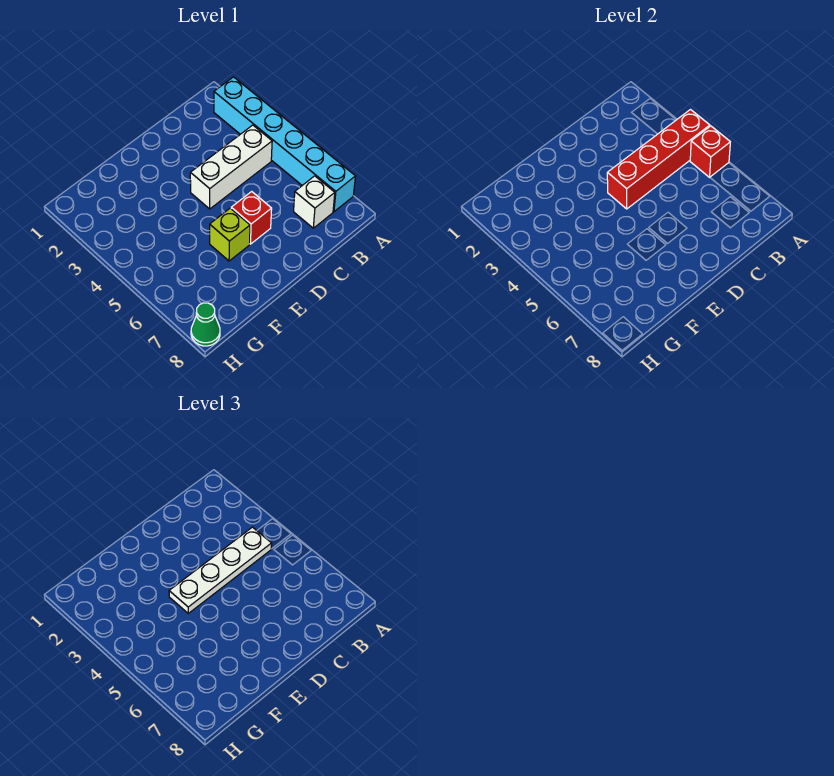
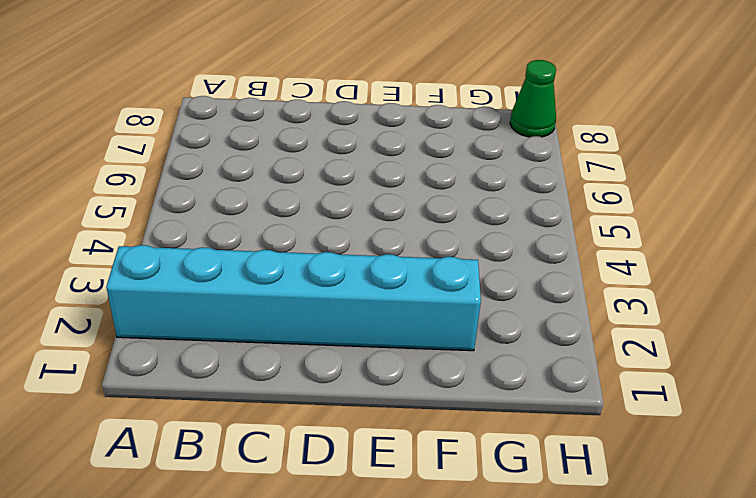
cyan brick A2:F2 level 1 -> cyan brick A2:A7 level 1
none -> white brick B4:D4 level 1
none -> white brick B7 level 1

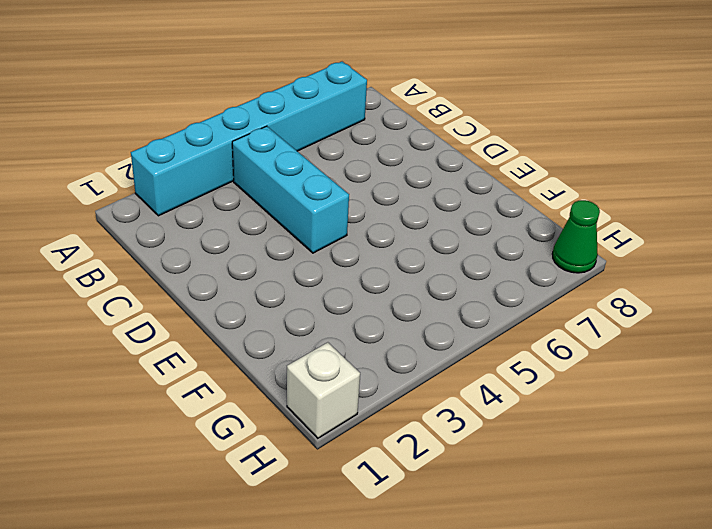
cyan brick B4:D4 level 1 -> white brick B4:D4 level 1
white brick H1 level 1 -> white brick B7 level 1
none -> red brick D6 level 1
none -> lime brick E6 level 1

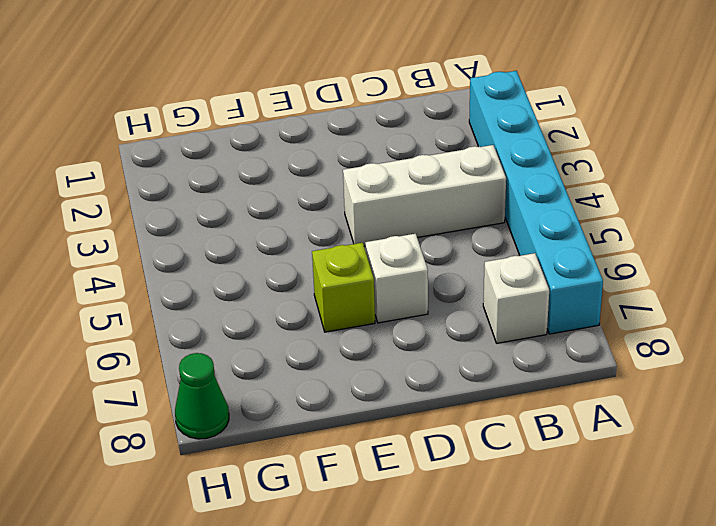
white brick D6 level 1 -> red brick D6 level 1
none -> red brick A4:D4 level 2
none -> red brick A5 level 2

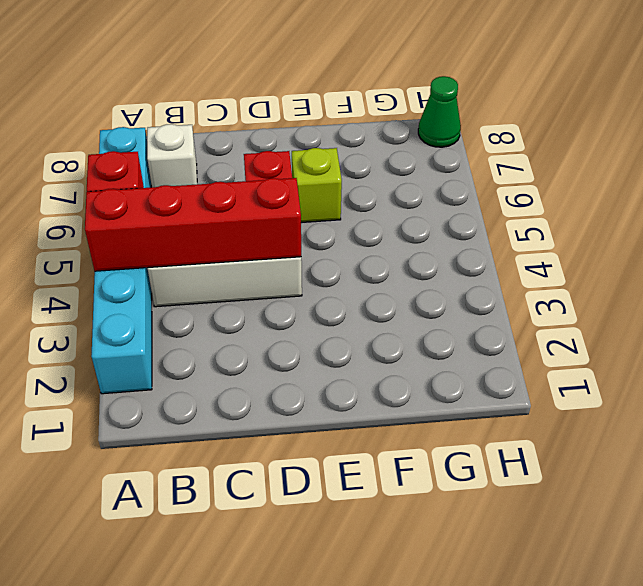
none -> white plate B4:E4 level 3

